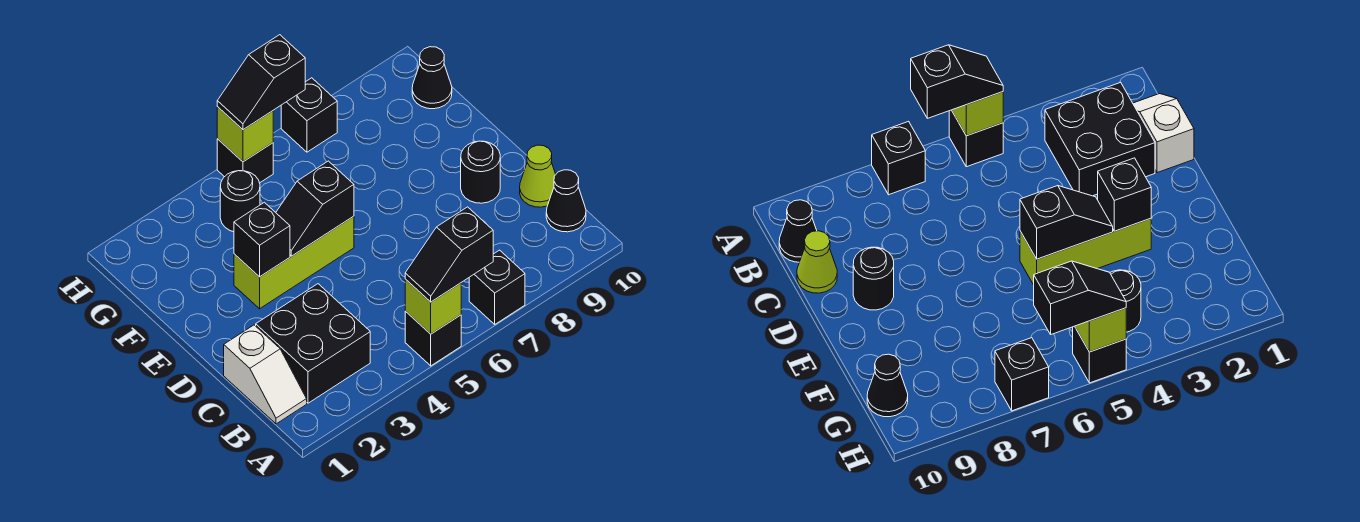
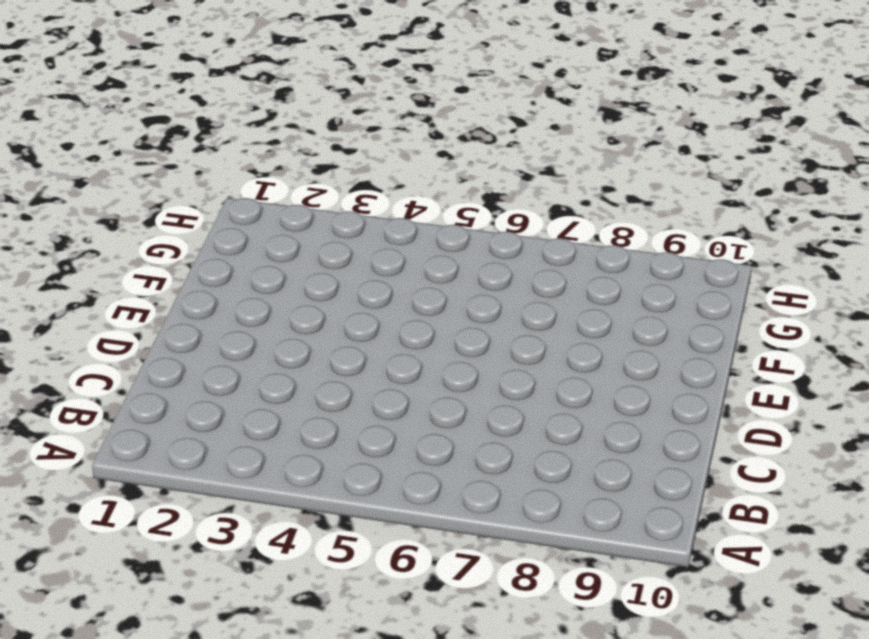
none -> black brick A5 level 1
none -> black brick A7 level 1
none -> white slope B1:C1 level 1 top C

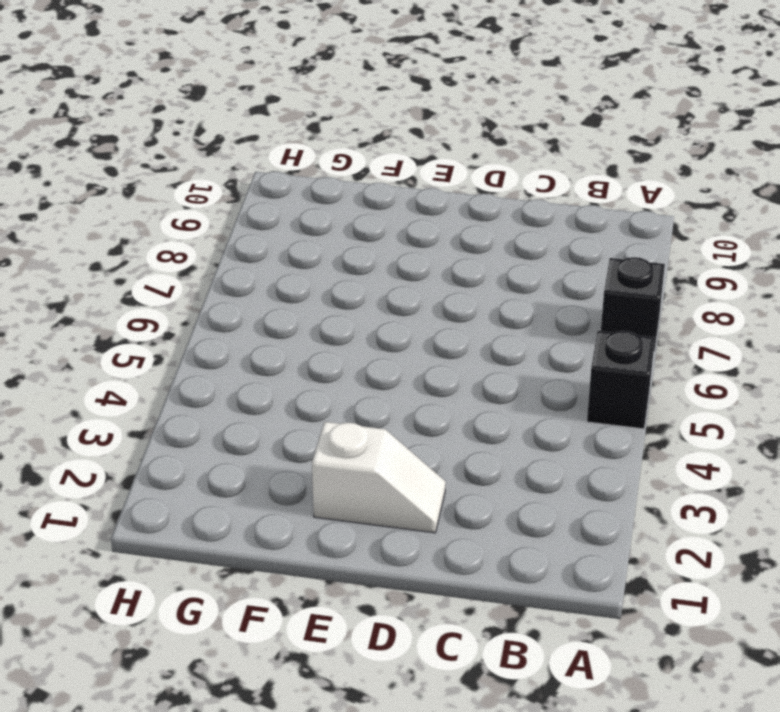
white slope D2:E2 level 1 top E -> white slope B1:C1 level 1 top C
none -> black brick B2:C3 level 1
none -> black cone B10 level 1
none -> lime cone C10 level 1

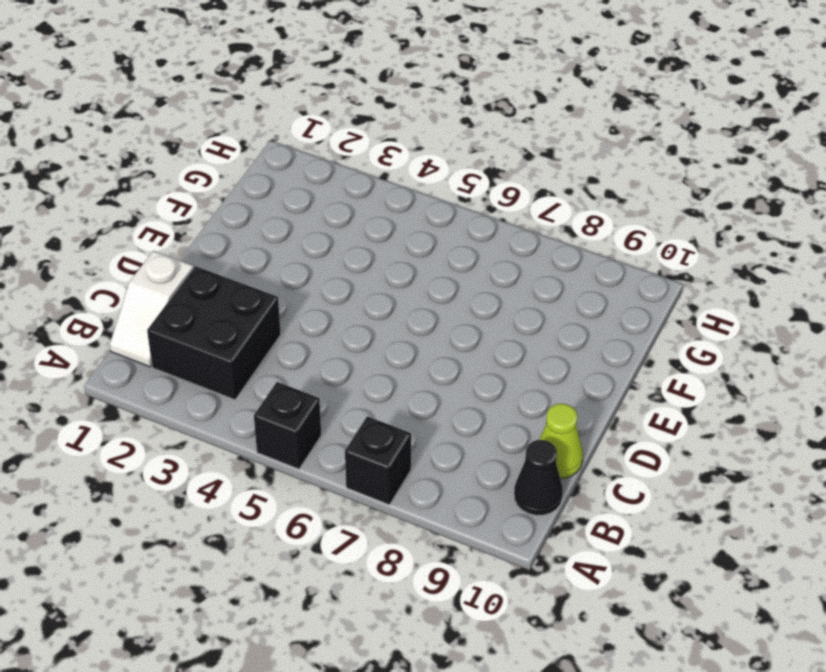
none -> black round brick D9 level 1
none -> lime brick E3:E5 level 1
none -> black round brick G4 level 1

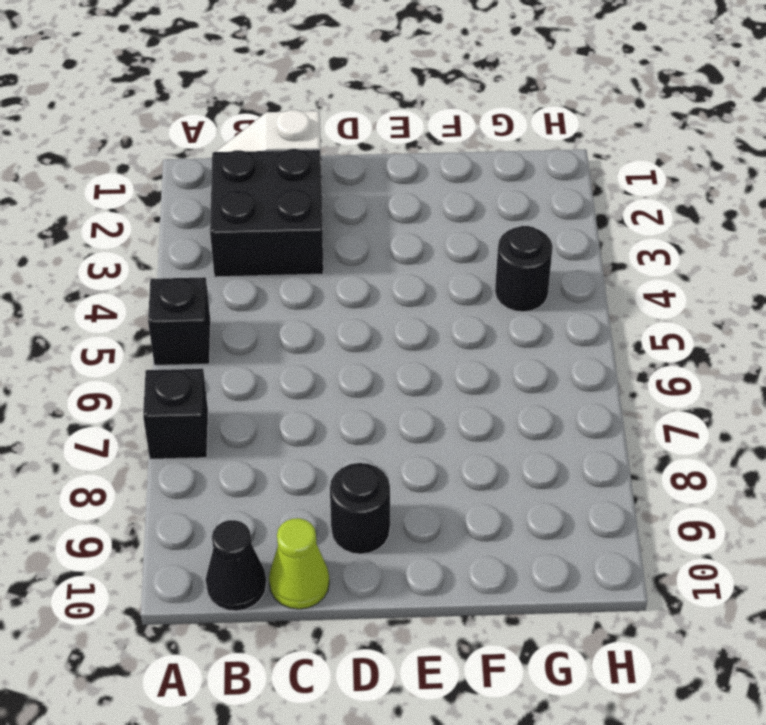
none -> lime brick E3:E5 level 1
none -> black cone G10 level 1
none -> black brick H5 level 1

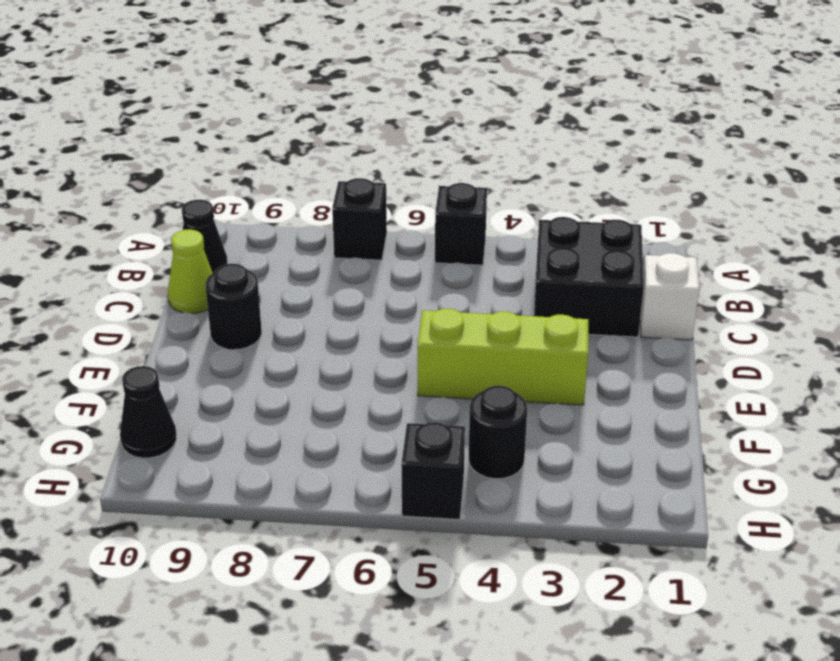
none -> black brick H7 level 1
none -> lime brick A5 level 2
none -> black brick E3 level 2

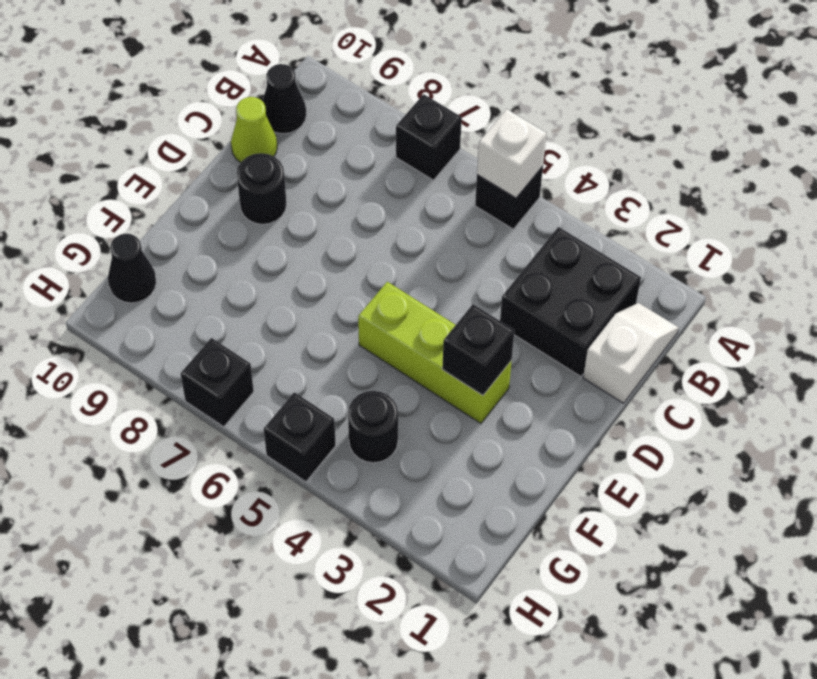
white brick A5 level 2 -> lime brick A5 level 2
none -> black slope E4:E5 level 2 top 5
none -> lime brick H5 level 2
none -> black slope A5:A6 level 3 top 6

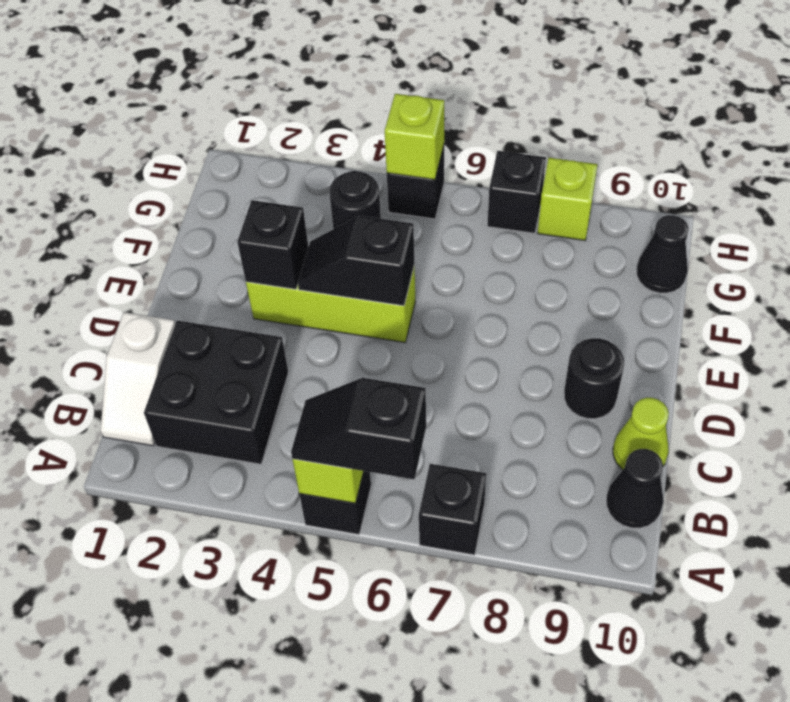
lime brick H8 level 1 -> none
none -> black slope H5:H6 level 3 top 6

